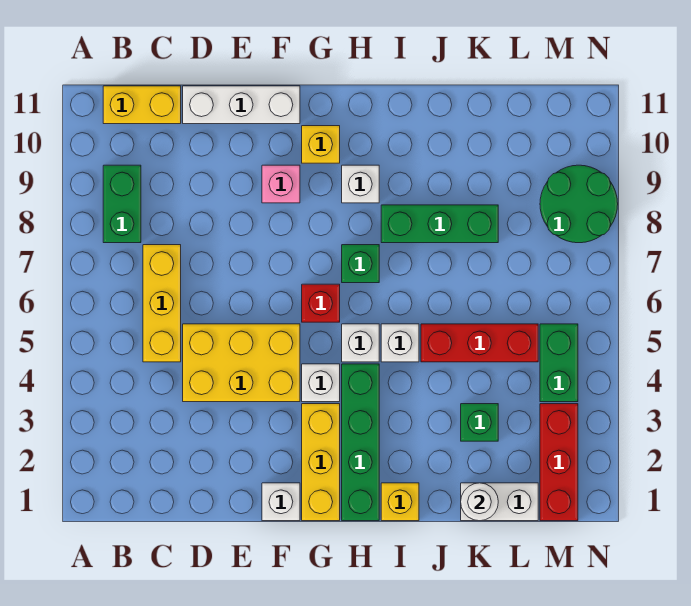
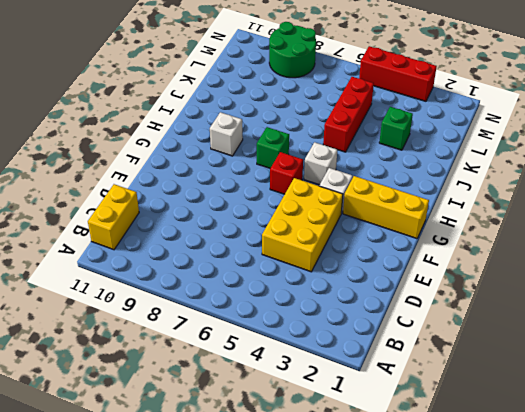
red brick N3:N5 level 1 -> red brick M1:M3 level 1
none -> green brick B8:B9 level 1
none -> yellow brick C5:C7 level 1
none -> white brick D11:F11 level 1

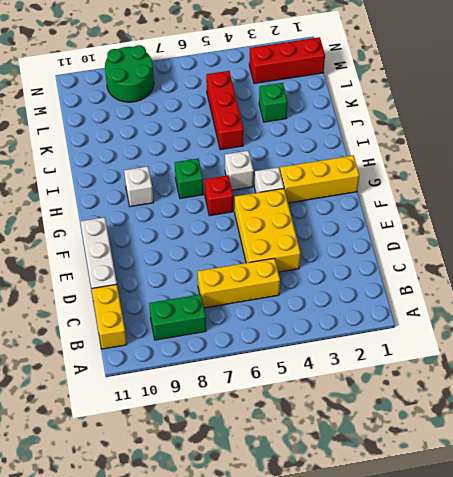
none -> white brick F1 level 1
none -> pink brick F9 level 1
none -> yellow brick G10 level 1

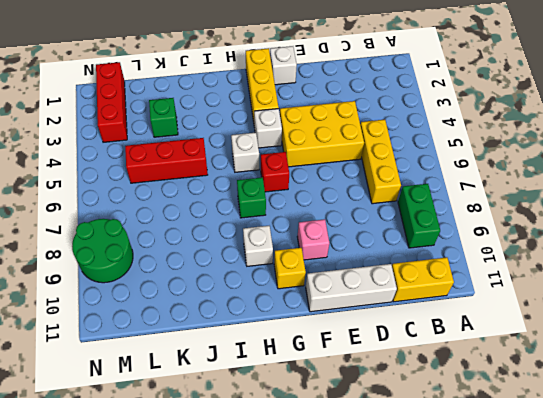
none -> green brick H1:H4 level 1
none -> yellow brick I1 level 1
none -> white brick I5 level 1

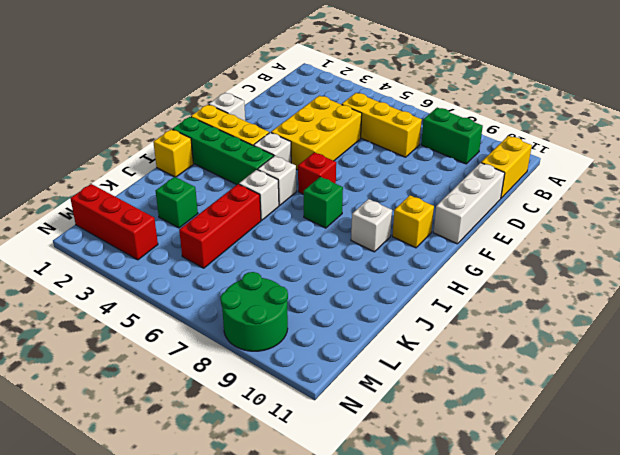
none -> pink brick F9 level 1
none -> green brick I8:K8 level 1
none -> white brick K1:L1 level 1

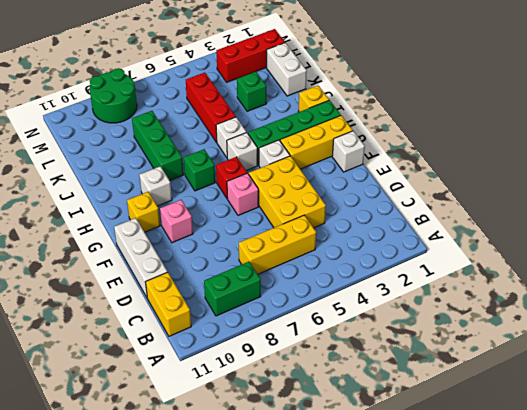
pink brick F6 level 1 -> none
none -> green brick M4:M5 level 1
none -> white round brick K1 level 2

